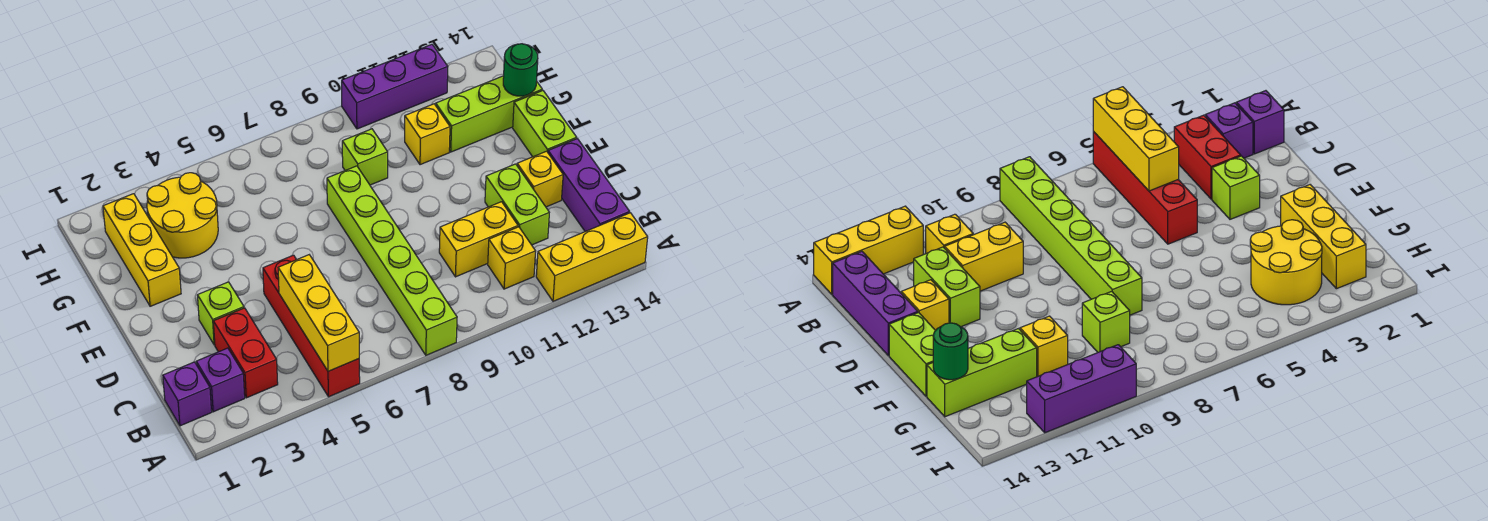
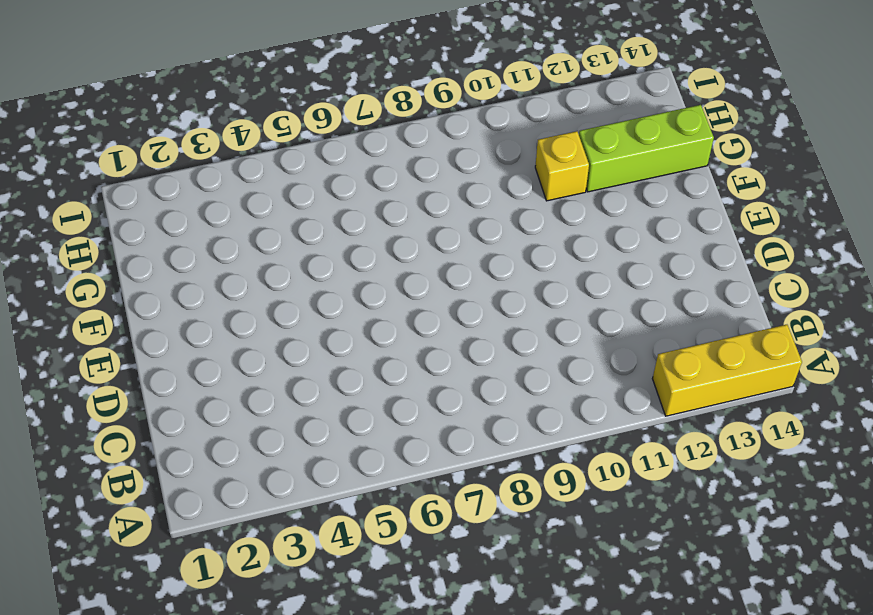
none -> red brick A5:D5 level 1
none -> lime brick A8:F8 level 1
none -> purple brick B1 level 1

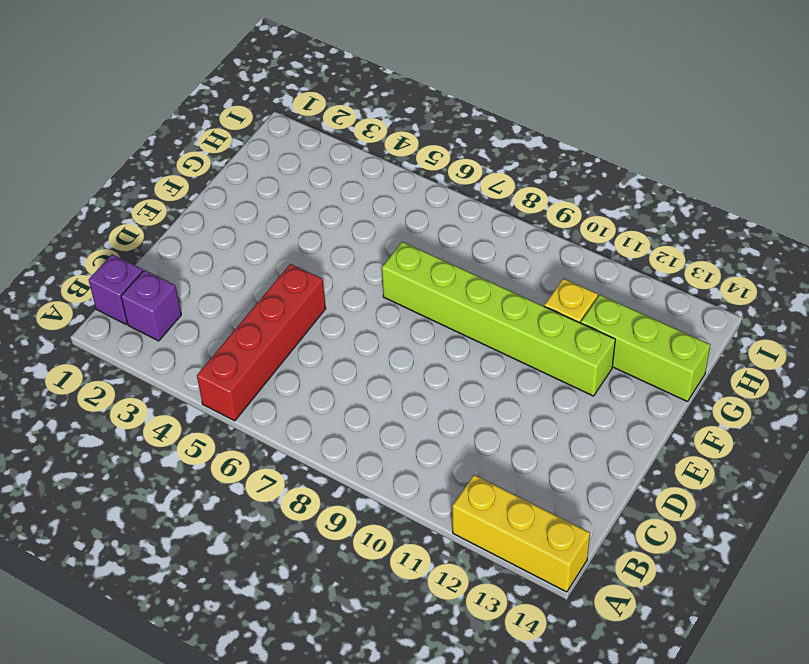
lime brick F7:F12 level 1 -> lime brick A8:F8 level 1
none -> red brick B3:C3 level 1
none -> yellow brick B11 level 1
none -> purple brick B14:D14 level 1

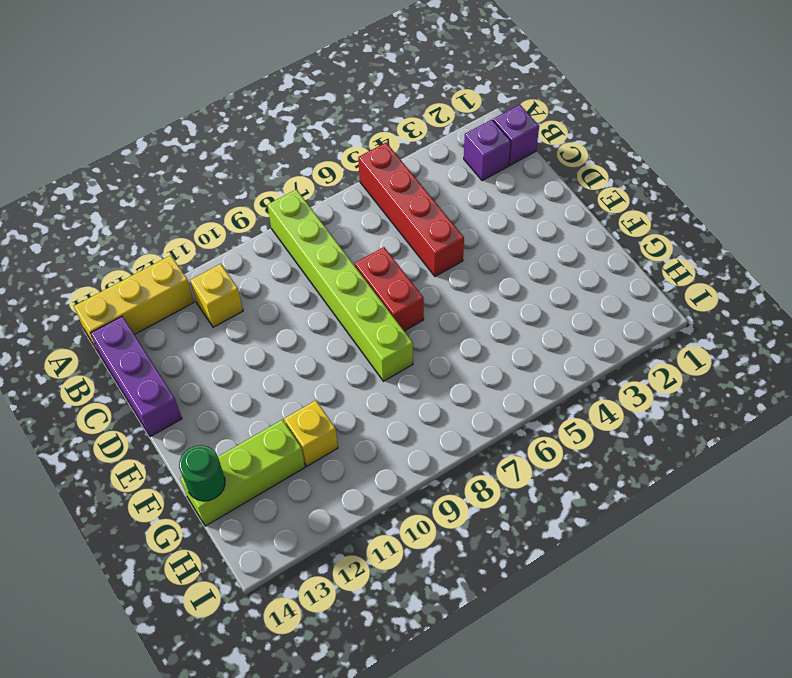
red brick D7:E7 level 1 -> red brick B3:C3 level 1
none -> yellow brick C10:C11 level 1
none -> lime brick C12:D12 level 1
none -> lime brick D3 level 1

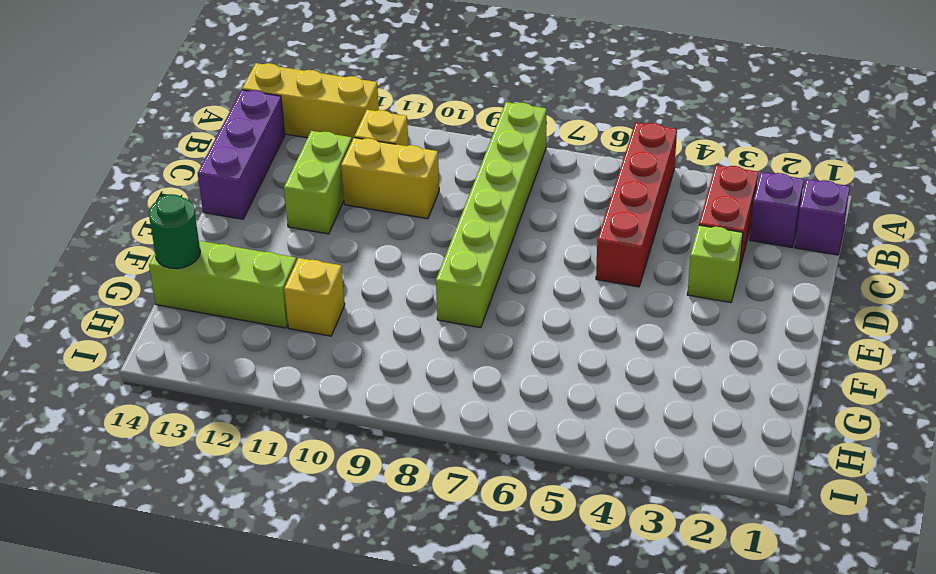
none -> yellow brick D13 level 1
none -> lime brick E14:F14 level 1
none -> yellow brick F2:H2 level 1

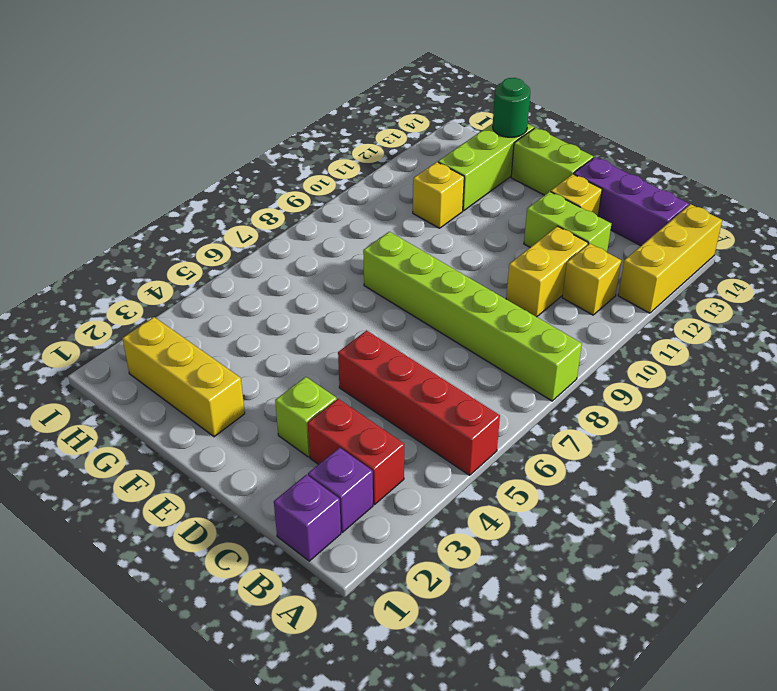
none -> yellow round brick G3:H4 level 1
none -> lime brick G9 level 1
none -> purple brick I10:I12 level 1

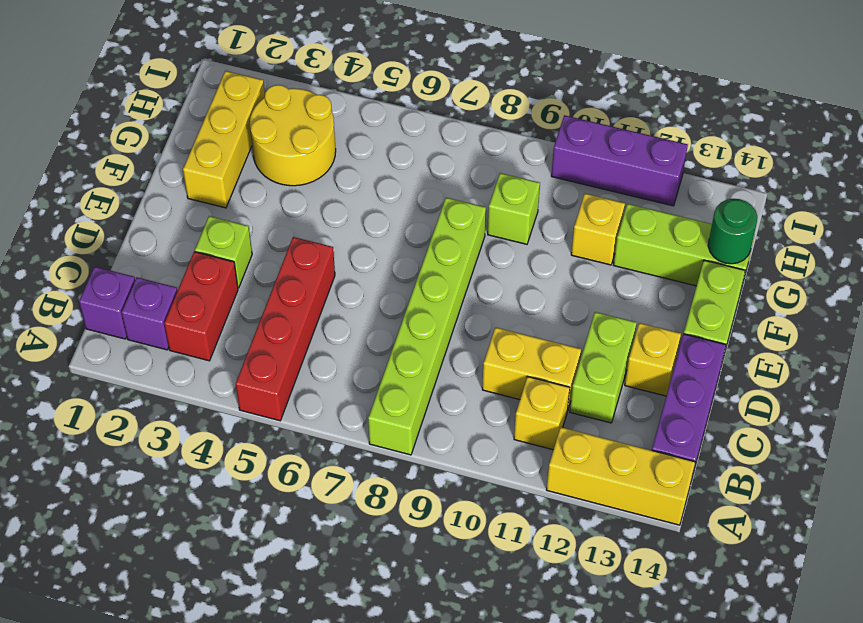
none -> yellow brick A5:C5 level 2

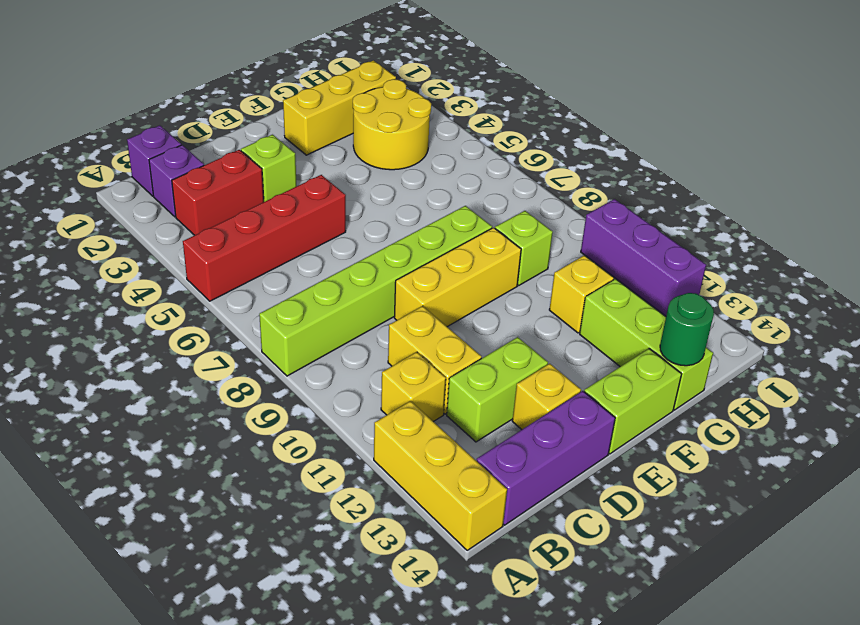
yellow brick D9:F9 level 1 -> yellow brick A5:C5 level 2

